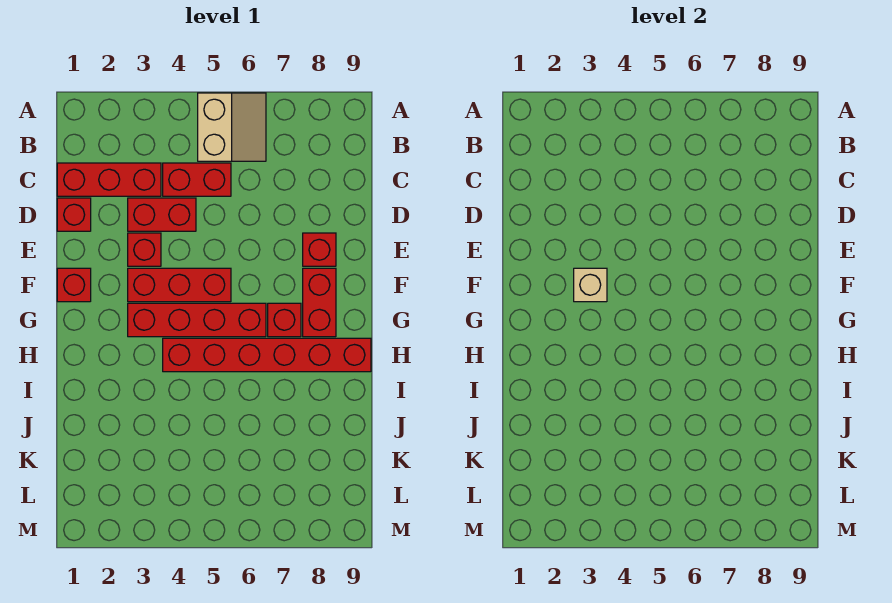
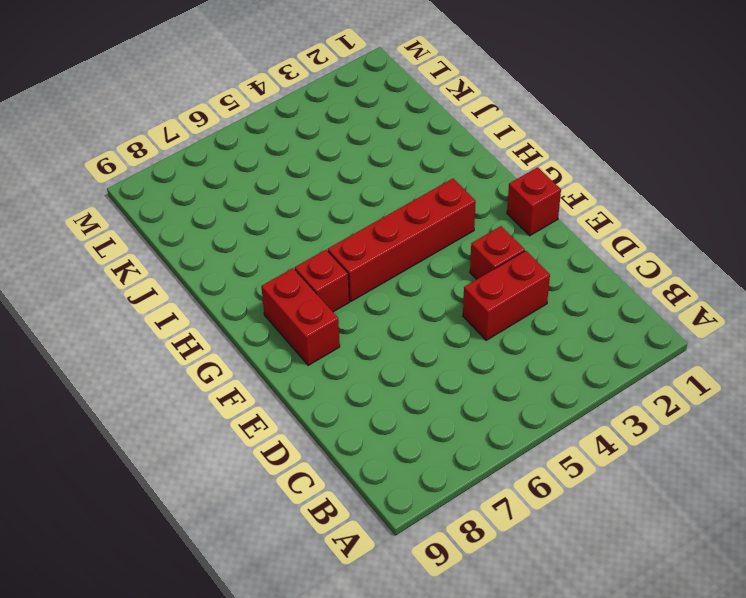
none -> tan slope A5:B6 level 1 top 5
none -> red brick C1:C3 level 1
none -> red brick C4:C5 level 1

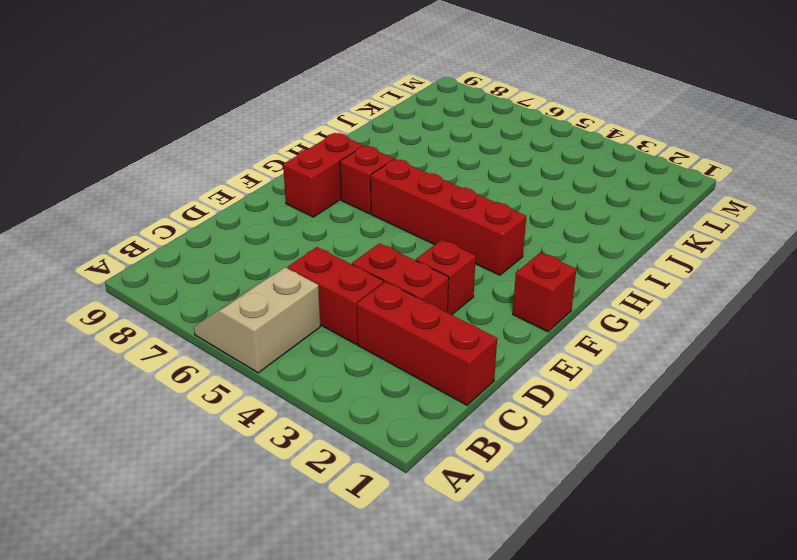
none -> red brick D1 level 1
none -> red brick E8 level 1
none -> red brick F3:F5 level 1

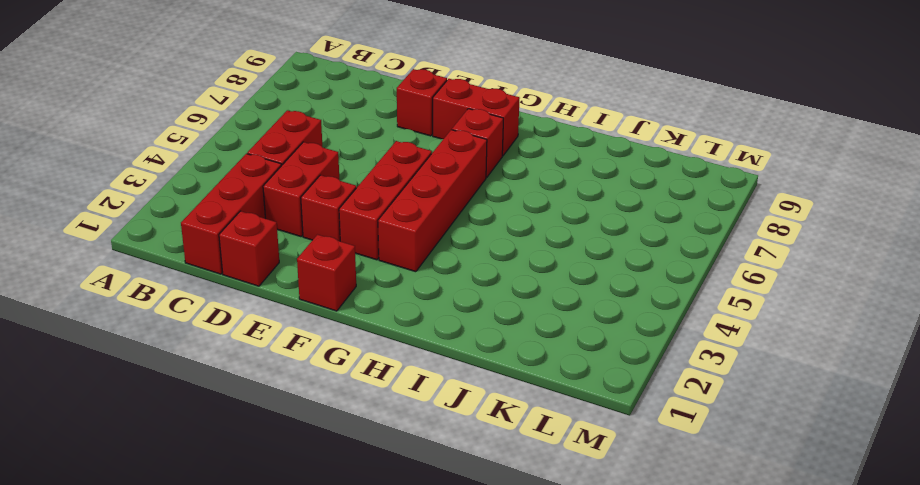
none -> tan slope A5:B6 level 1 top 5
none -> red brick H4:H9 level 1
none -> tan brick F3 level 2

